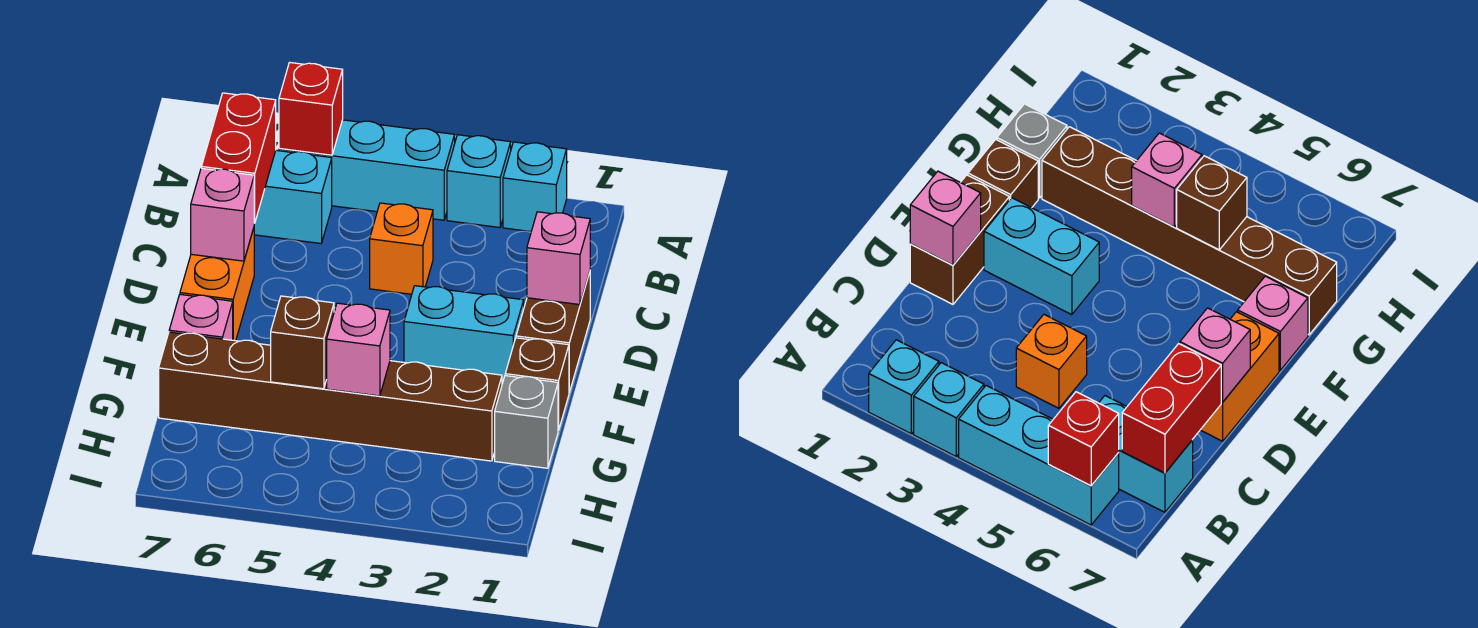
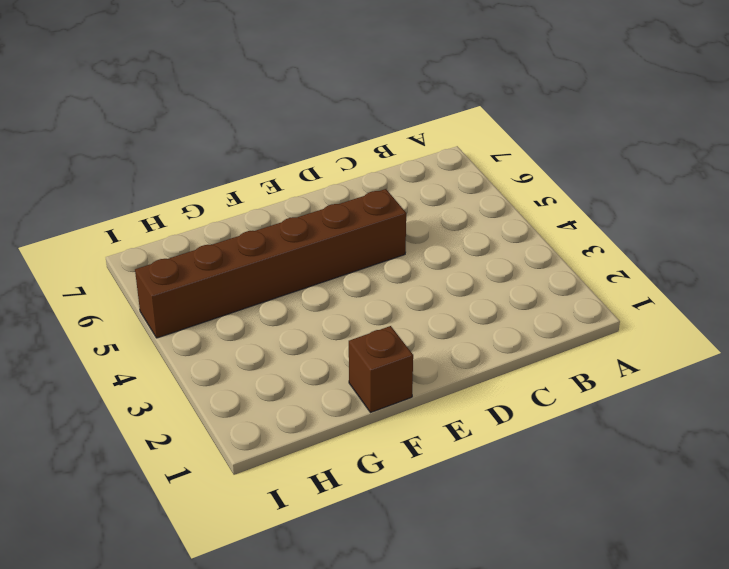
brown brick D5:I5 level 1 -> brown brick G2:G7 level 1
none -> cyan brick A2 level 1
none -> cyan brick A3 level 1
none -> cyan brick A4:A6 level 1

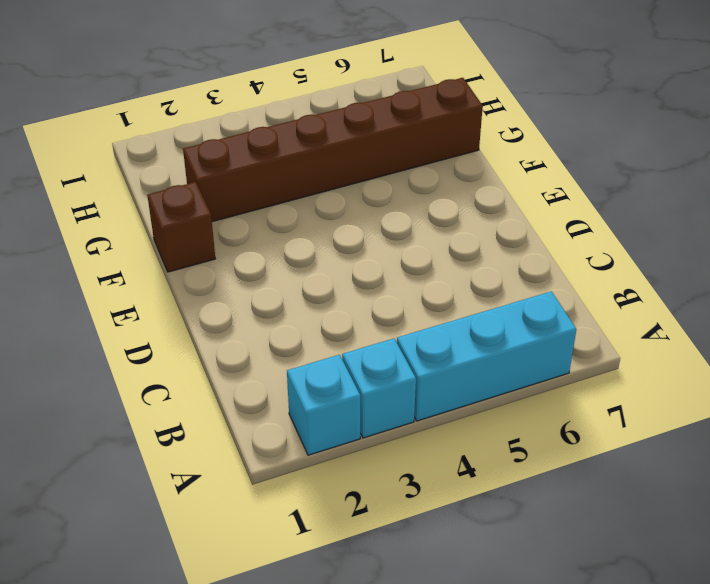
none -> cyan brick B6:B7 level 1
none -> orange brick C4 level 1
none -> brown brick D1:E1 level 1

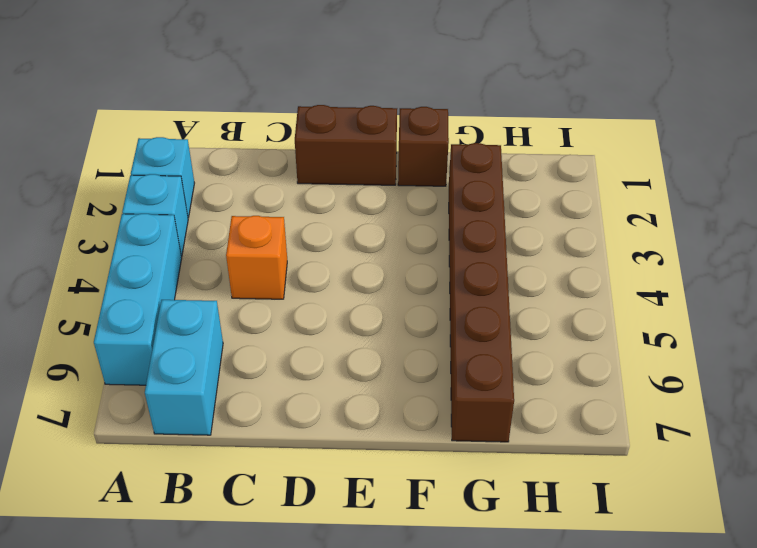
none -> orange brick D7:E7 level 1
none -> cyan brick E2:E3 level 1
none -> pink brick F7 level 1

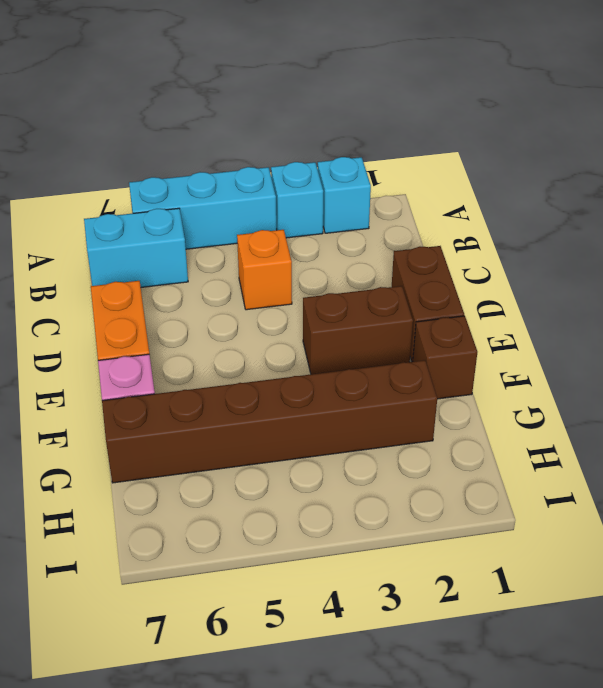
brown brick E2:E3 level 1 -> cyan brick E2:E3 level 1
none -> grey brick G1 level 1
none -> red brick A6 level 2
none -> red brick B7:C7 level 2

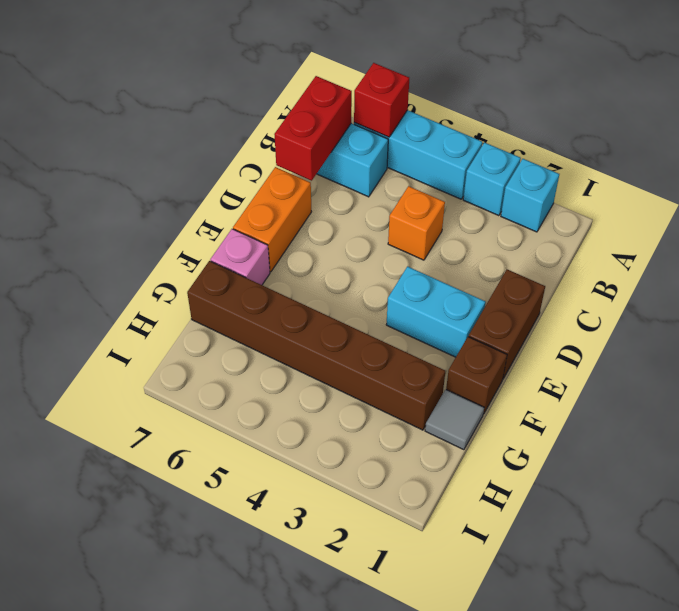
grey tile G1 level 1 -> grey brick G1 level 1
none -> pink brick D1 level 2
none -> pink brick D7 level 2
none -> pink brick G4 level 2

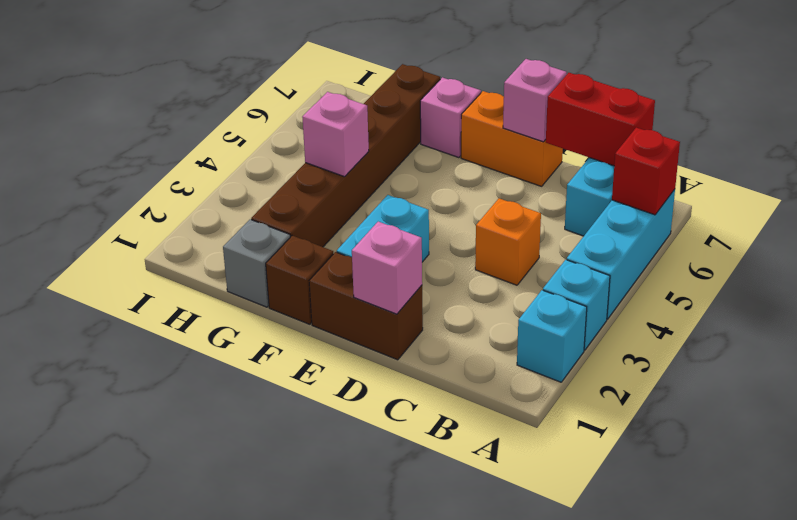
none -> brown brick G5 level 2

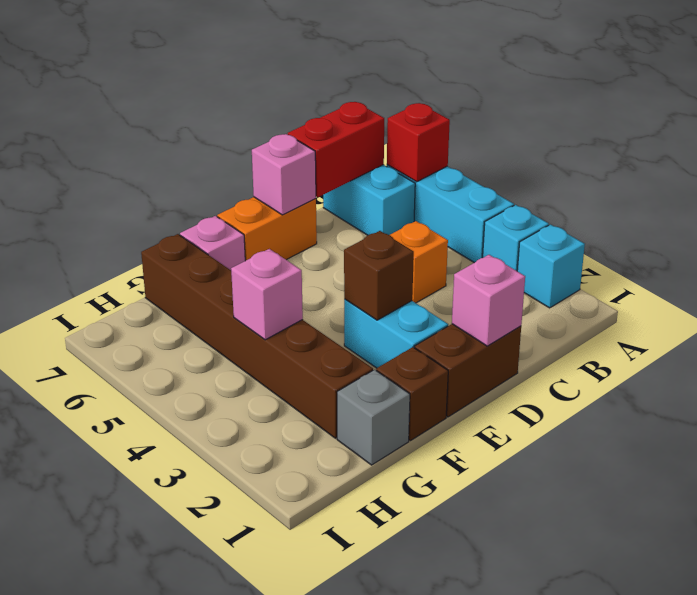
brown brick E3 level 2 -> brown brick G5 level 2

